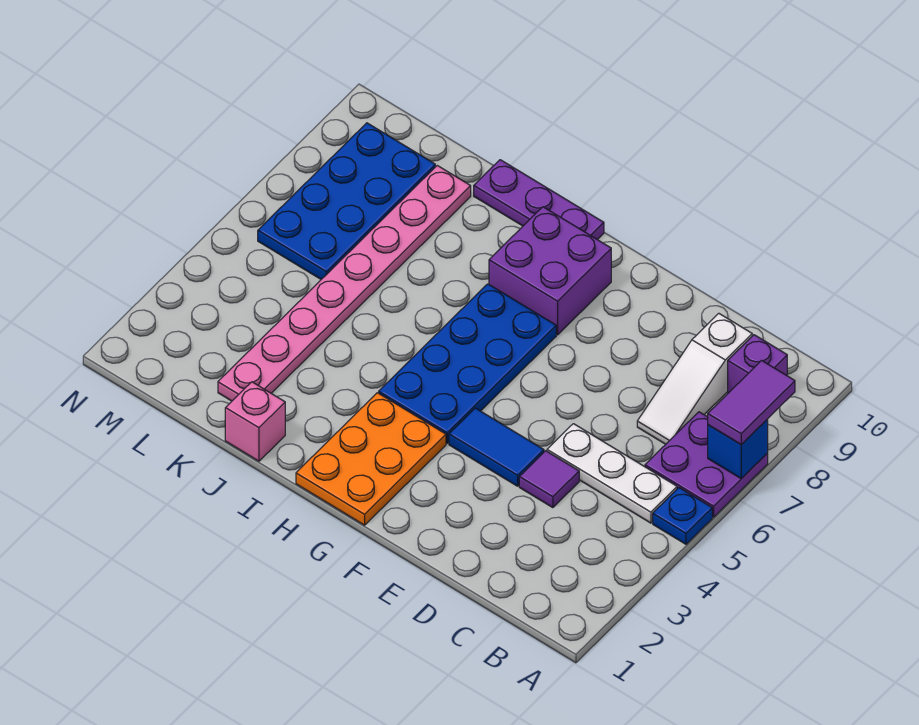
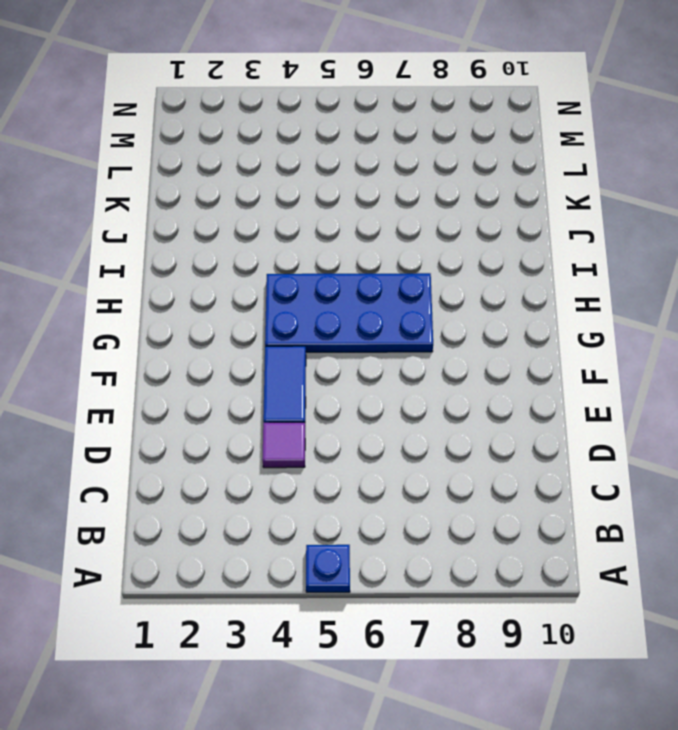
none -> purple plate A6:B7 level 1
none -> white plate B5:D5 level 1
none -> purple brick B9 level 1

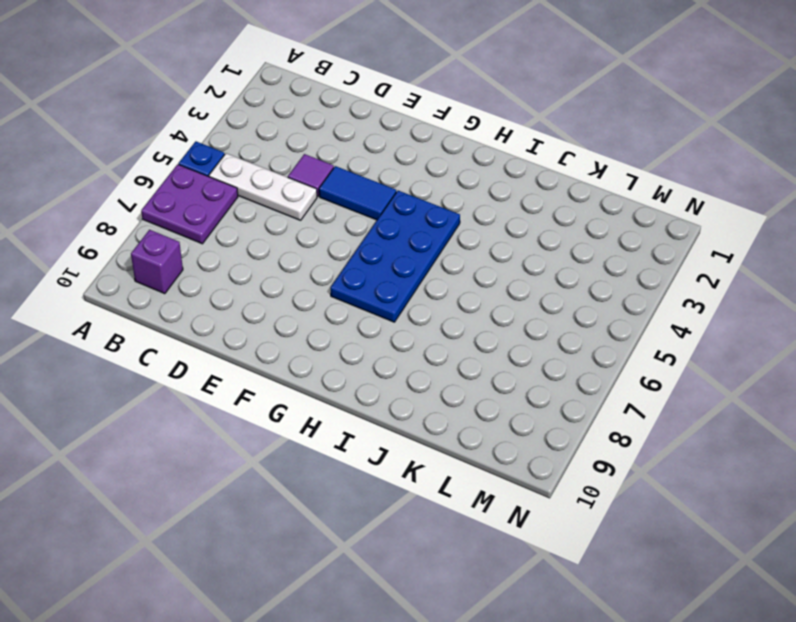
none -> white slope C7:C9 level 1 top 9
none -> orange plate G1:H3 level 1
none -> purple brick G8:H9 level 1

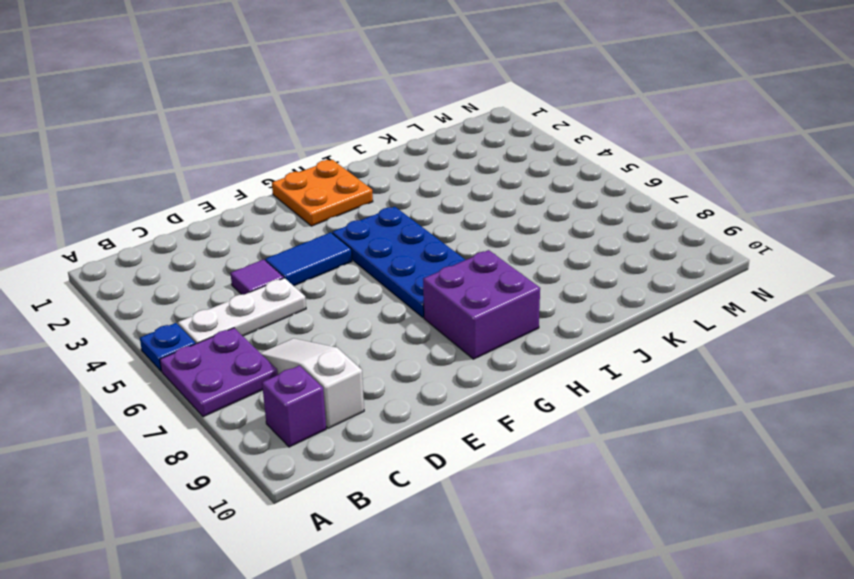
orange plate G1:H2 level 1 -> orange plate G1:H3 level 1
none -> purple plate H10:J10 level 1
none -> pink brick J1 level 1
none -> pink plate K2:K9 level 1

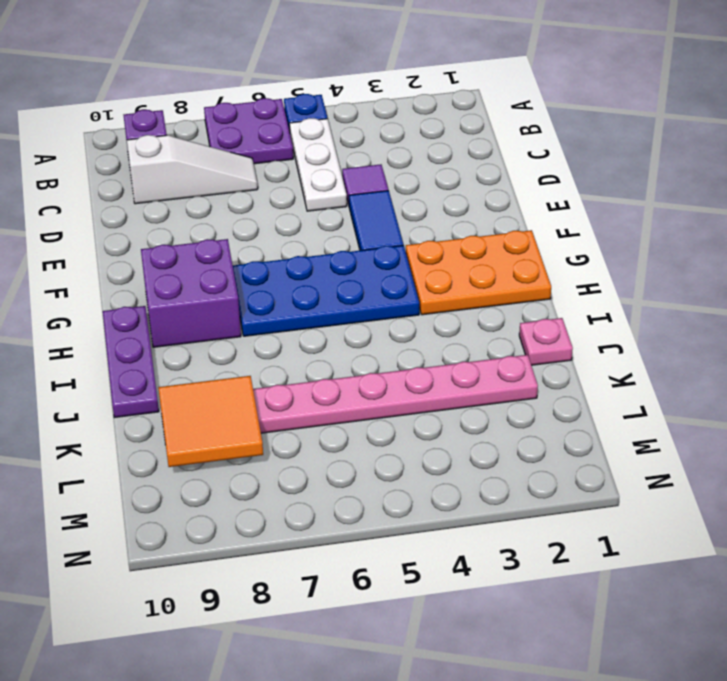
pink plate J1 level 1 -> pink brick J1 level 1
orange tile K8:L9 level 2 -> none
none -> blue plate L6:M9 level 1
none -> blue brick A7 level 2
none -> purple tile A7:A8 level 3

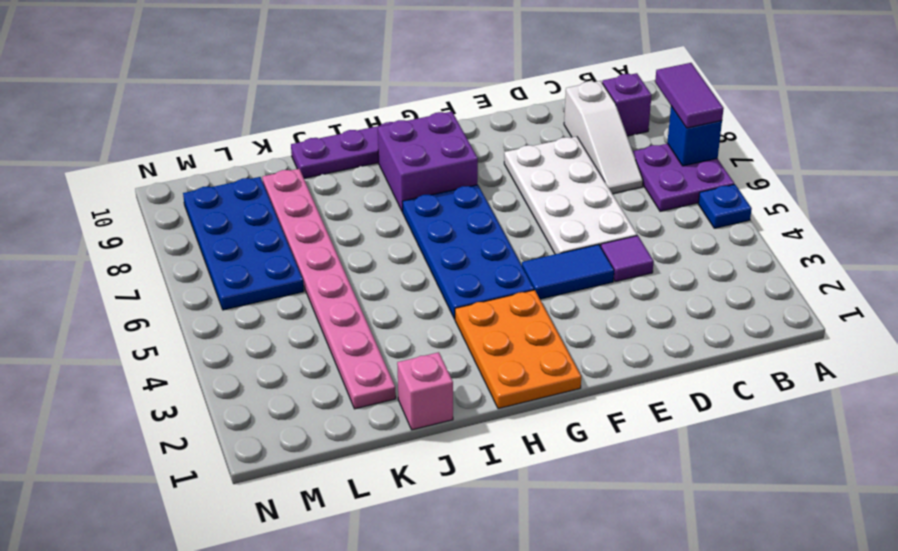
white plate D5:E8 level 1 -> white plate B5:D5 level 1

